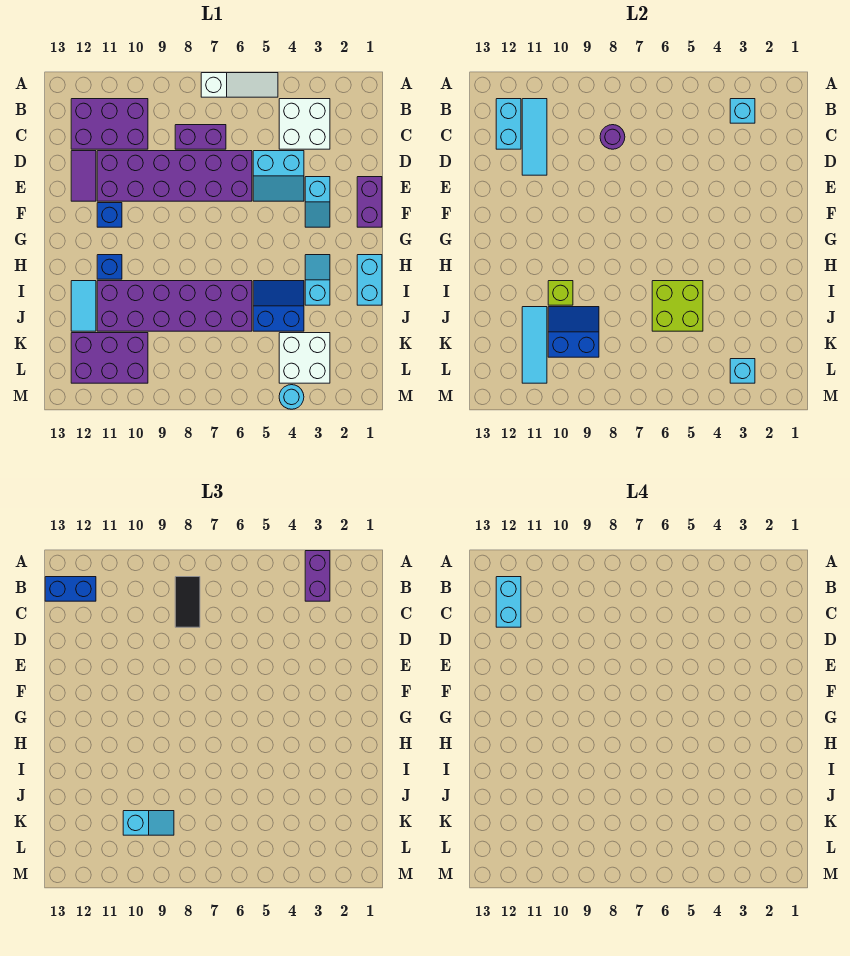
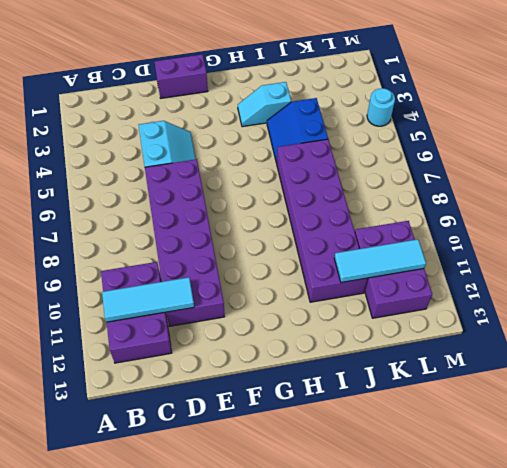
none -> white slope A5:A7 level 1 top 7
none -> white brick B3:C4 level 1
none -> purple brick C7:C8 level 1
none -> purple tile D12:E12 level 1

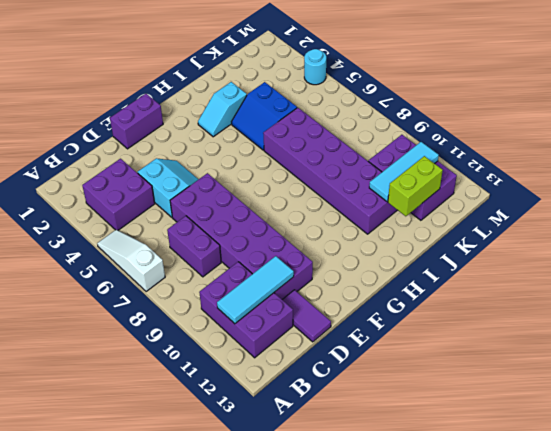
purple brick B3:C4 level 1 -> white brick B3:C4 level 1
purple tile D12:D13 level 1 -> purple tile D12:E12 level 1
lime brick J12:K12 level 2 -> none
none -> cyan slope E3:F3 level 1 top E
none -> blue brick F11 level 1
none -> cyan brick H1:I1 level 1
none -> blue brick H11 level 1

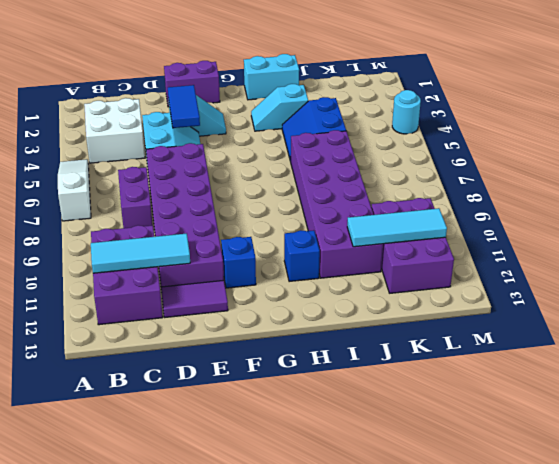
blue tile E3:E4 level 2 -> none
none -> cyan tile I12:J12 level 1
none -> white brick K3:L4 level 1
none -> cyan brick B3 level 2
none -> cyan brick B12:C12 level 2

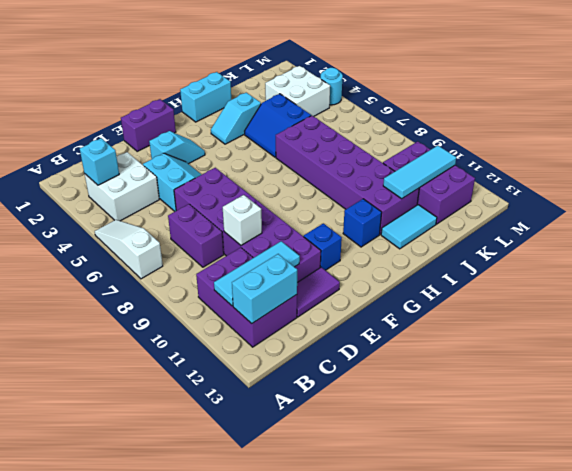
white brick D9 level 2 -> none
none -> purple round brick C8 level 2
none -> lime brick I5:J6 level 2
none -> lime brick I10 level 2
none -> blue slope J9:K10 level 2 top K

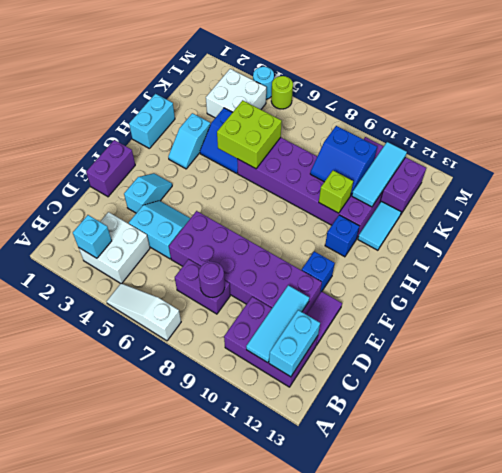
lime round brick M5 level 1 -> none
none -> cyan brick L3 level 2
none -> purple brick A3:B3 level 3
none -> black tile B8:C8 level 3
none -> blue brick B12:B13 level 3

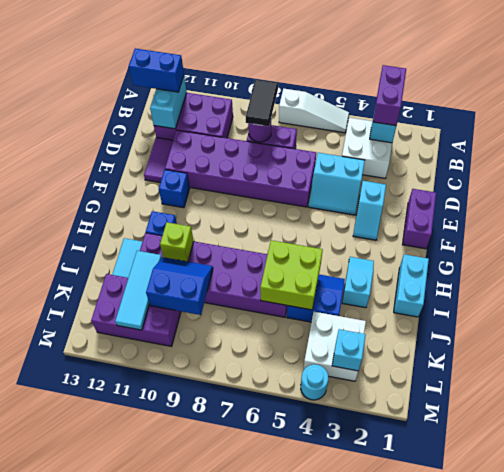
none -> cyan tile B11:D11 level 2
none -> cyan slope K9:K10 level 3 top 10
none -> cyan brick B12:C12 level 4

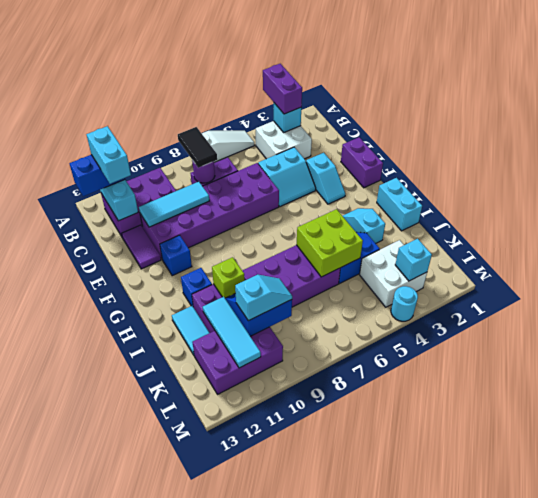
cyan tile D9:D11 level 2 -> cyan tile B11:D11 level 2

